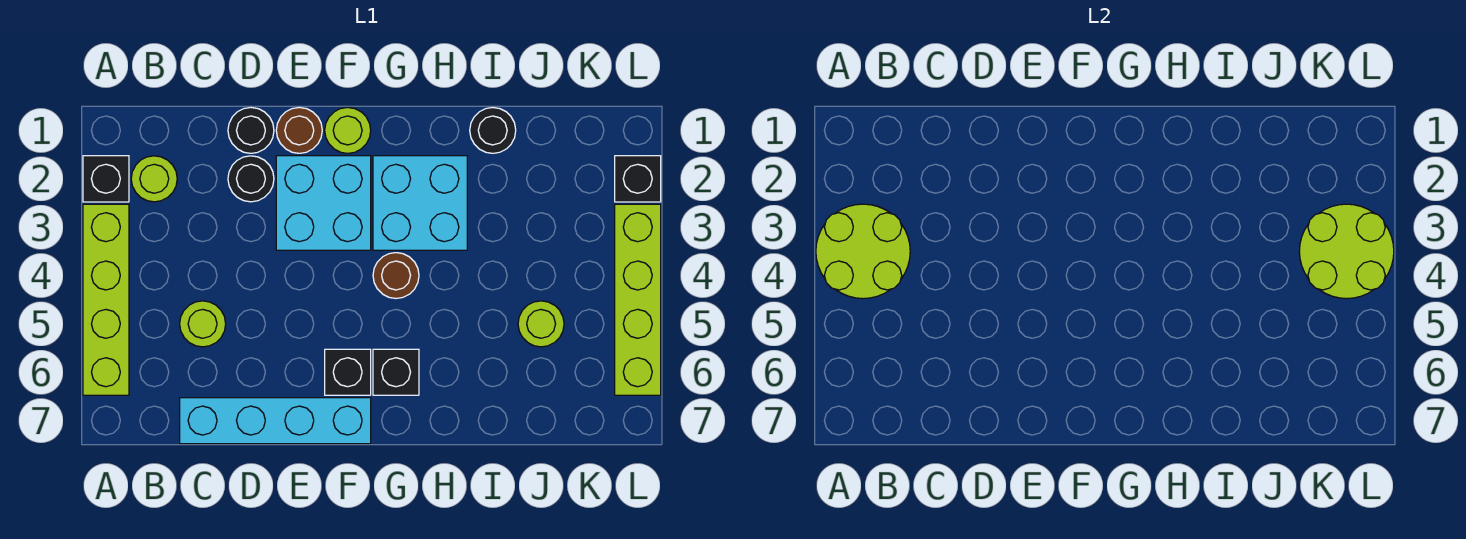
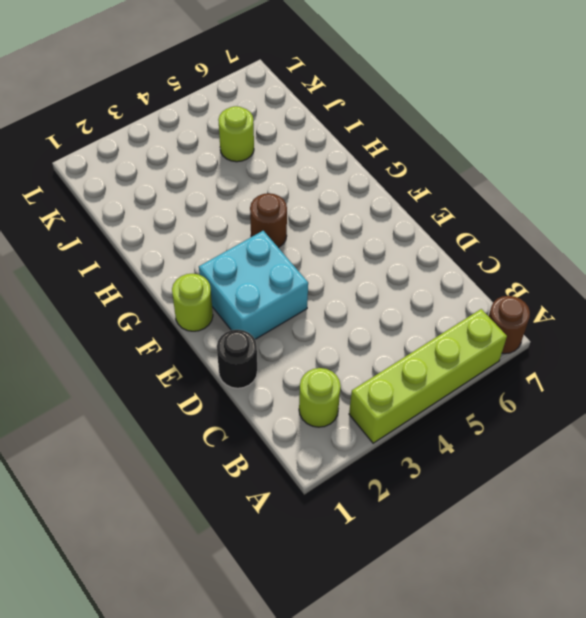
brown round brick A7 level 1 -> brown round brick E1 level 1
none -> black brick A2 level 1
none -> lime round brick C5 level 1
none -> cyan brick C7:F7 level 1

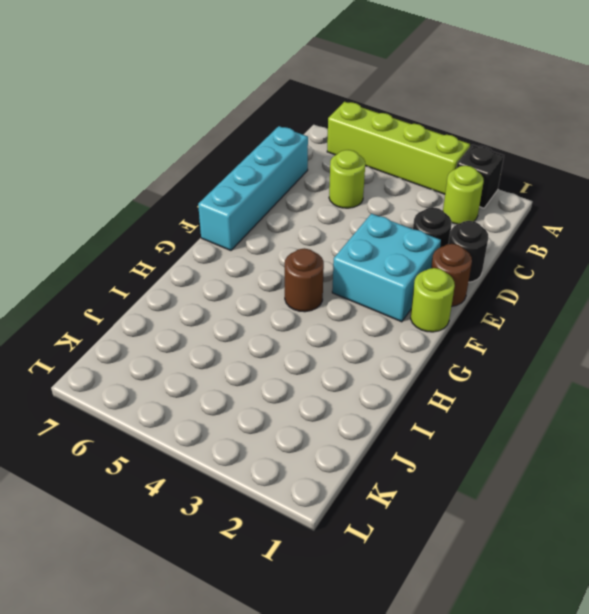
none -> black brick F6 level 1
none -> cyan brick G2:H3 level 1
none -> black brick G6 level 1

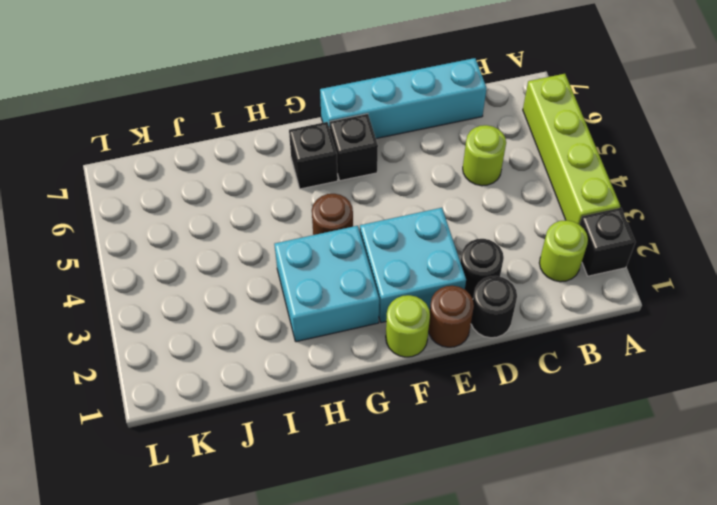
none -> black round brick I1 level 1
none -> lime round brick J5 level 1
none -> black brick L2 level 1

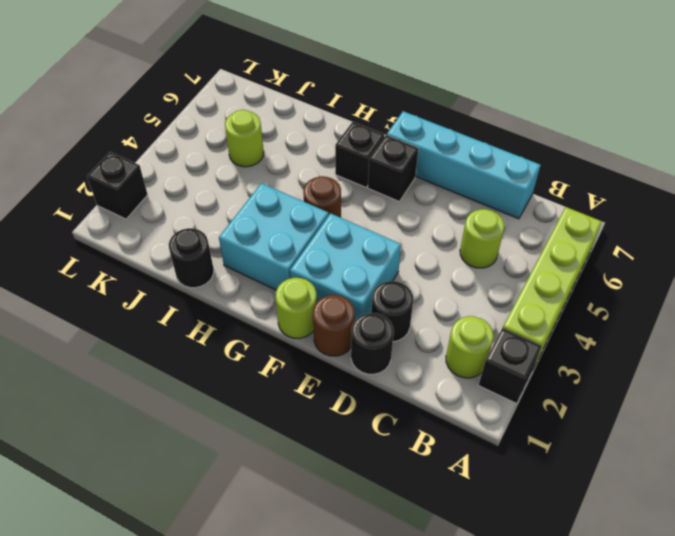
none -> lime brick L3:L6 level 1
none -> lime round brick A3:B4 level 2
none -> lime round brick K3:L4 level 2

